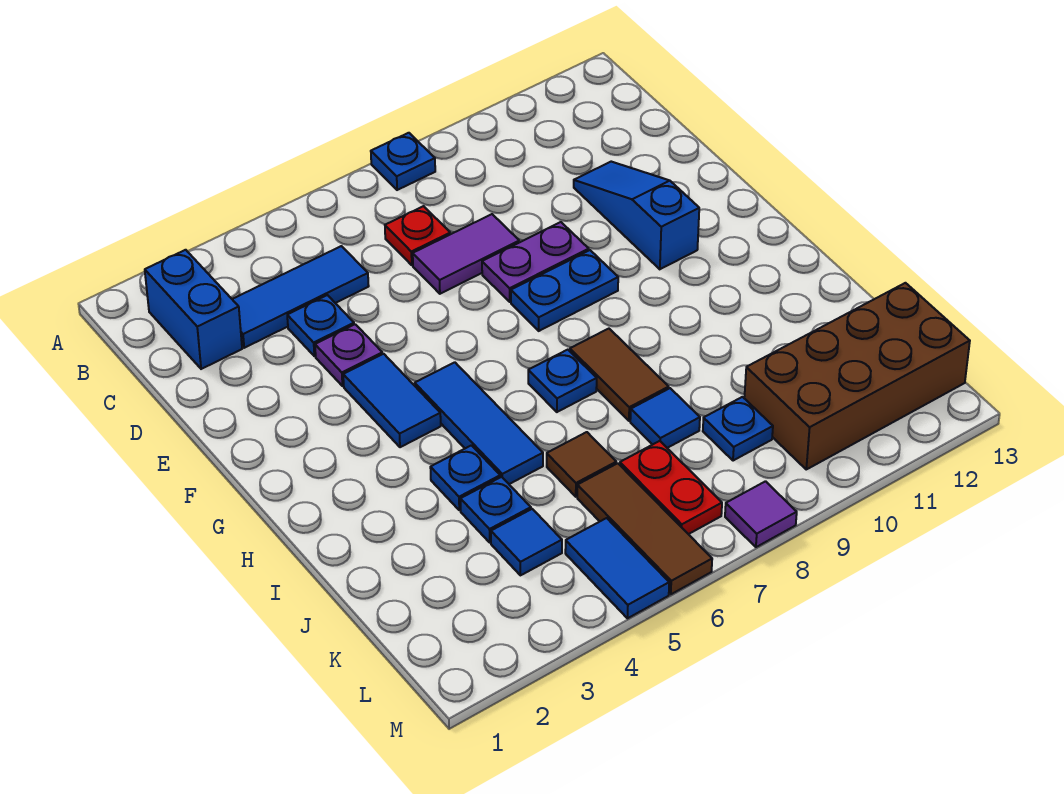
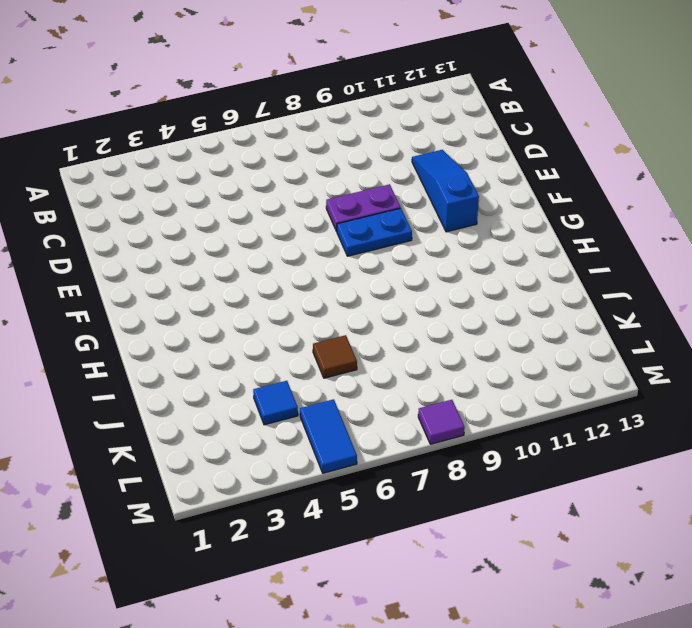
none -> blue plate A8 level 1
none -> blue brick B2:C2 level 1
none -> blue tile C3:C5 level 1

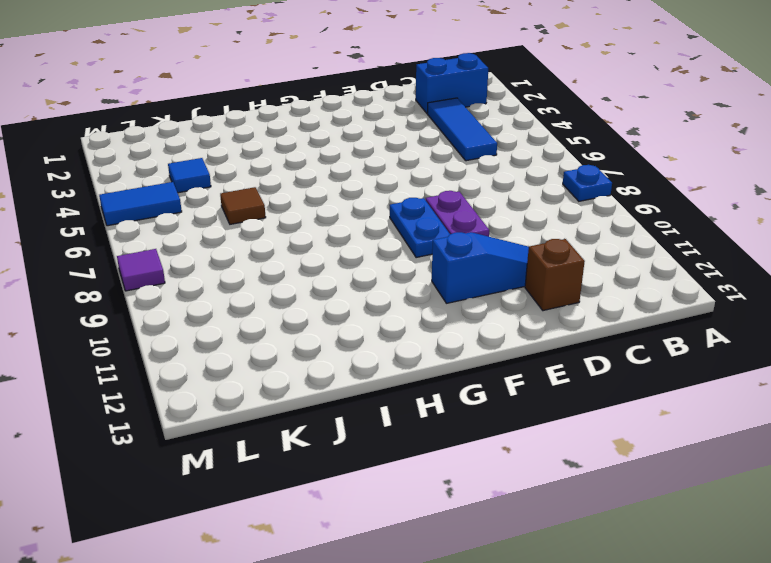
brown brick D12 level 1 -> none
none -> red plate C7 level 1
none -> blue plate D4 level 1
none -> purple tile D7:D8 level 1

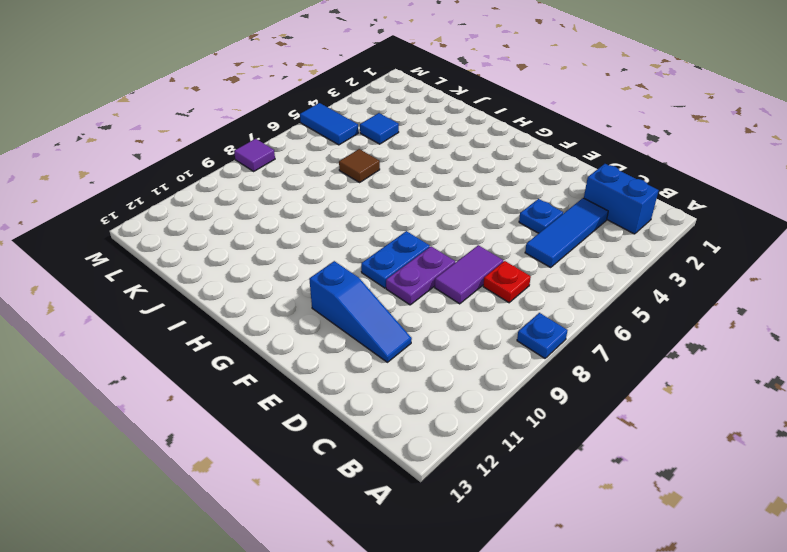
none -> purple plate E4 level 1
none -> blue tile F4:G4 level 1
none -> blue tile G5:I5 level 1

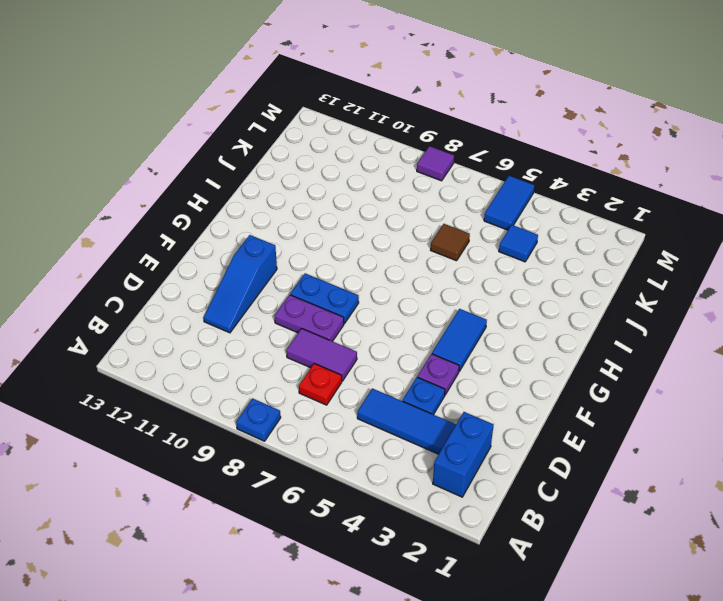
none -> blue tile G5:I5 level 1
none -> blue plate H7 level 1
none -> brown tile H8:I8 level 1

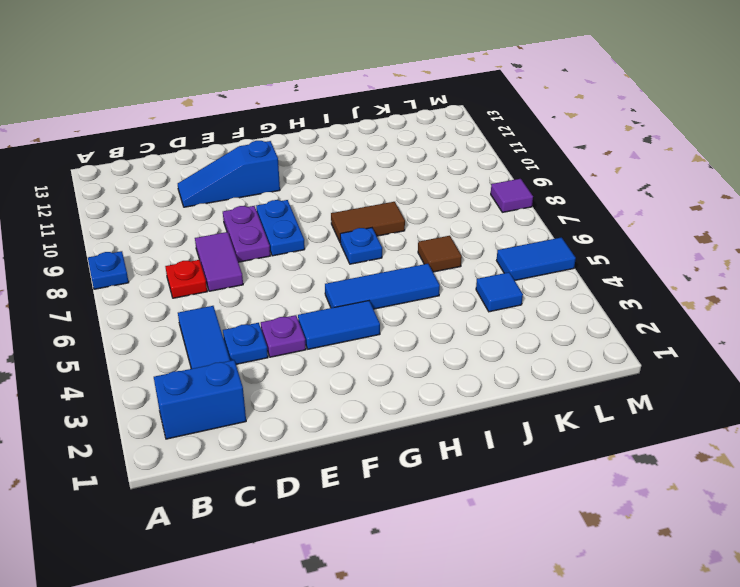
none -> blue plate I4 level 1
none -> blue plate J4 level 1
none -> blue tile J8 level 1

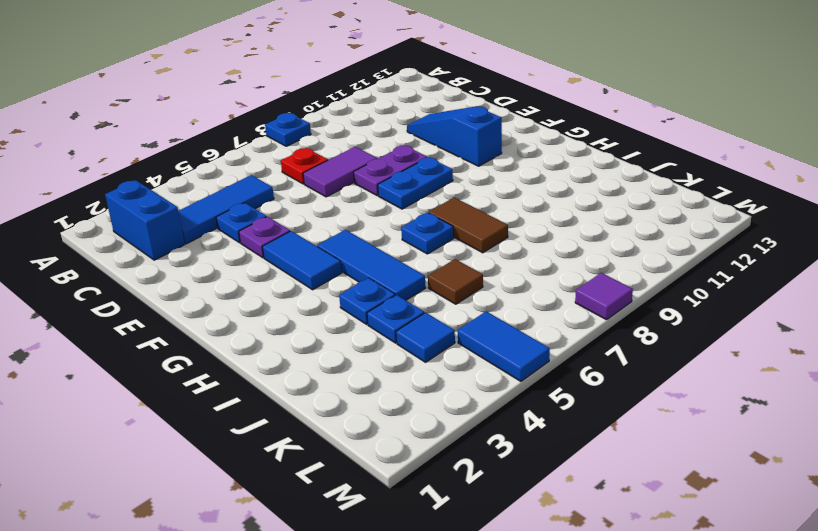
none -> blue tile J8 level 1
none -> brown tile K6:M6 level 1
none -> red plate K7:L7 level 1

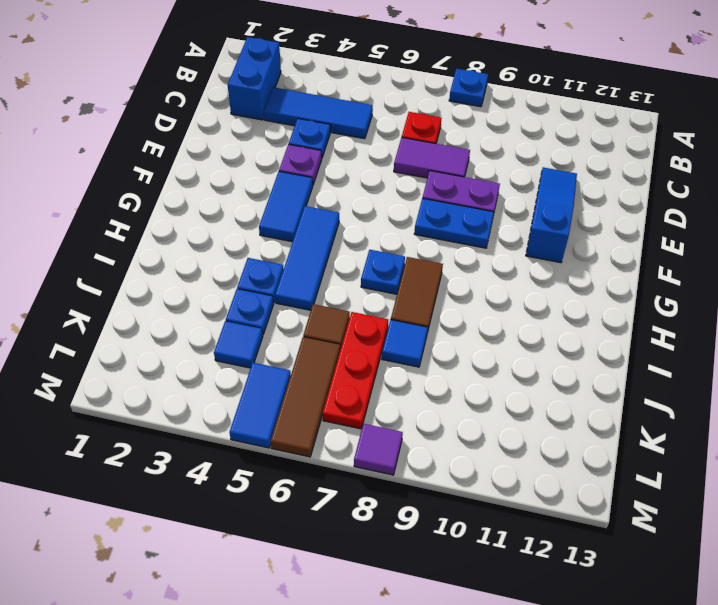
red plate J7:L7 level 1 -> red plate K7:L7 level 1
none -> blue plate K9 level 1
none -> brown brick K10:L13 level 1

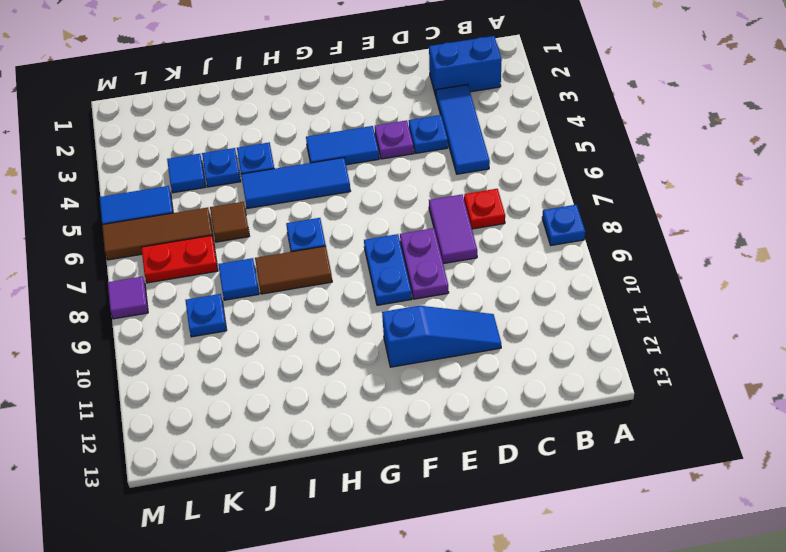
none -> brown brick K10:L13 level 1

